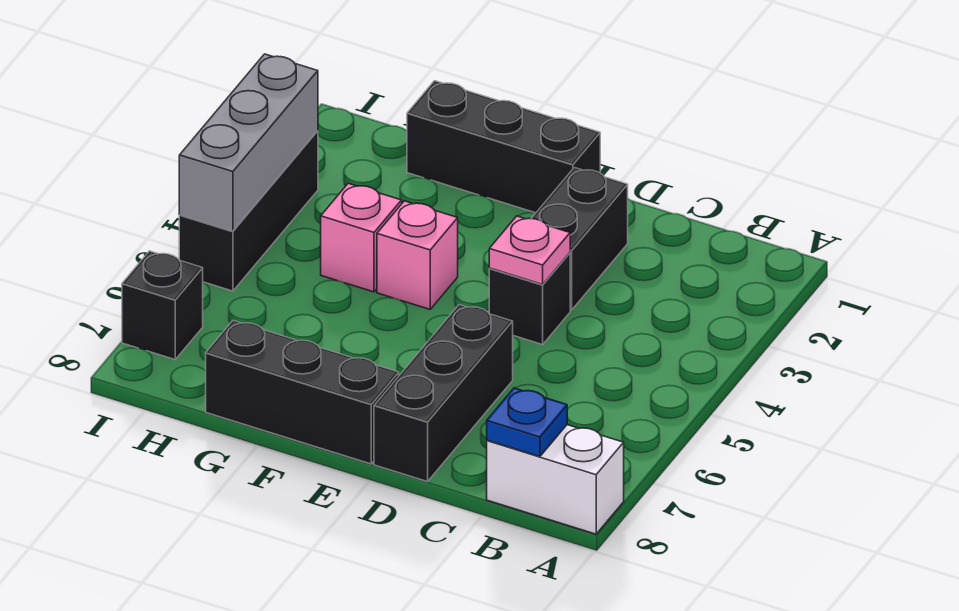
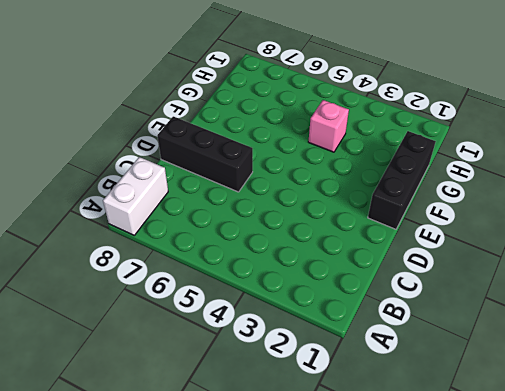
none -> black brick D2:D3 level 1
none -> black brick D4 level 1
none -> black brick E8:G8 level 1

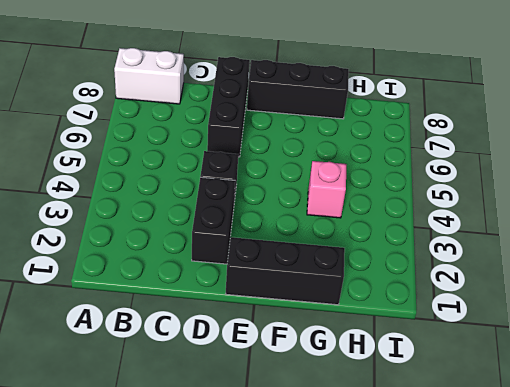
none -> pink brick F4 level 1
none -> black brick I3:I5 level 1
none -> black brick I7 level 1

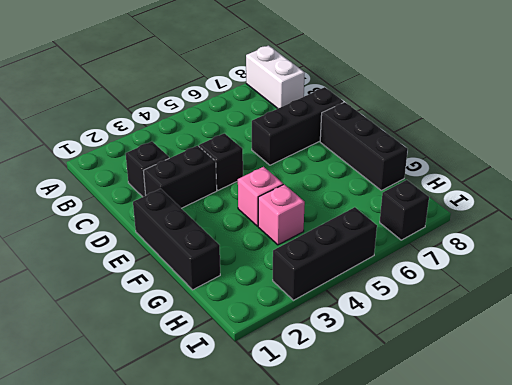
black brick C2 level 1 -> none
none -> blue plate B8 level 2
none -> pink plate D4 level 2
none -> grey brick I3:I5 level 2

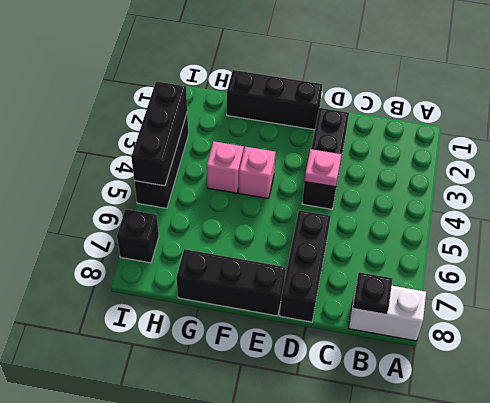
black plate B8 level 2 -> blue plate B8 level 2
black brick I3:I5 level 2 -> grey brick I3:I5 level 2

